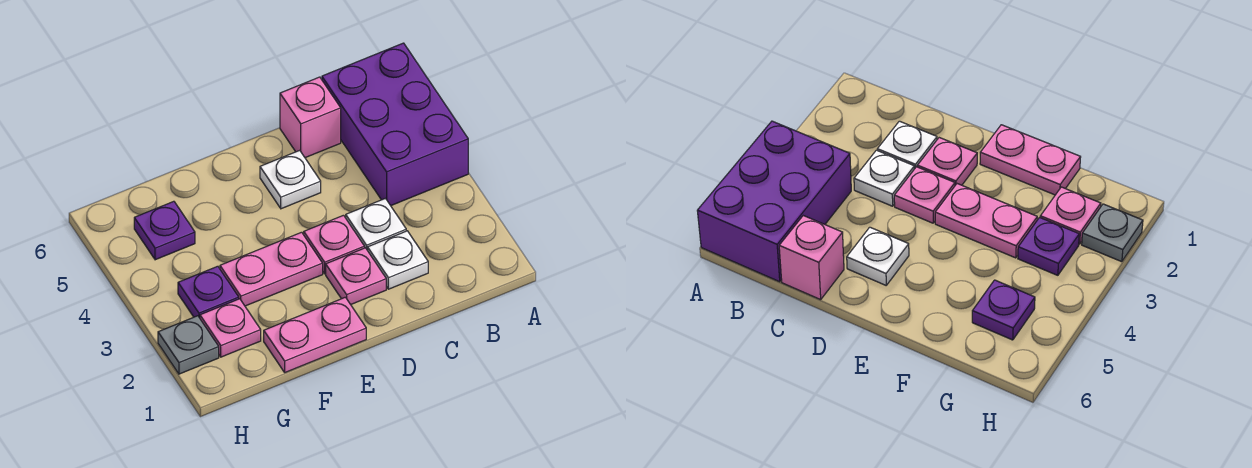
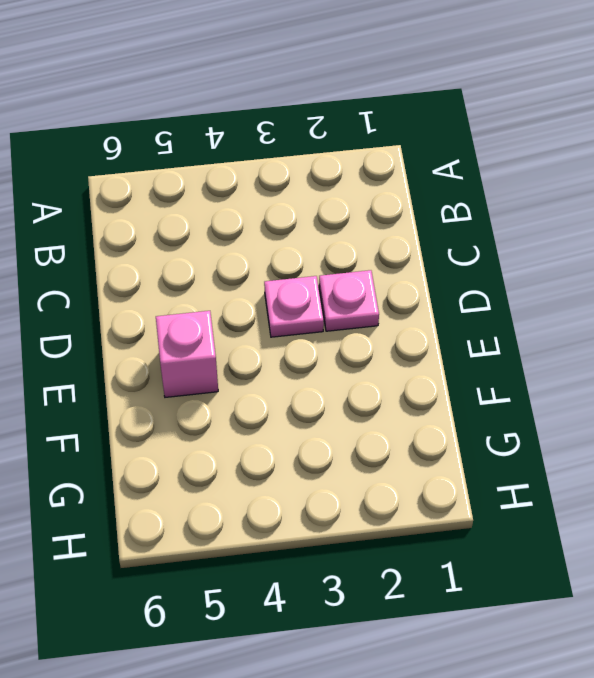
pink brick E5 level 1 -> pink brick C6 level 1
none -> purple brick A4:B6 level 1
none -> white plate C2 level 1
none -> white plate C3 level 1

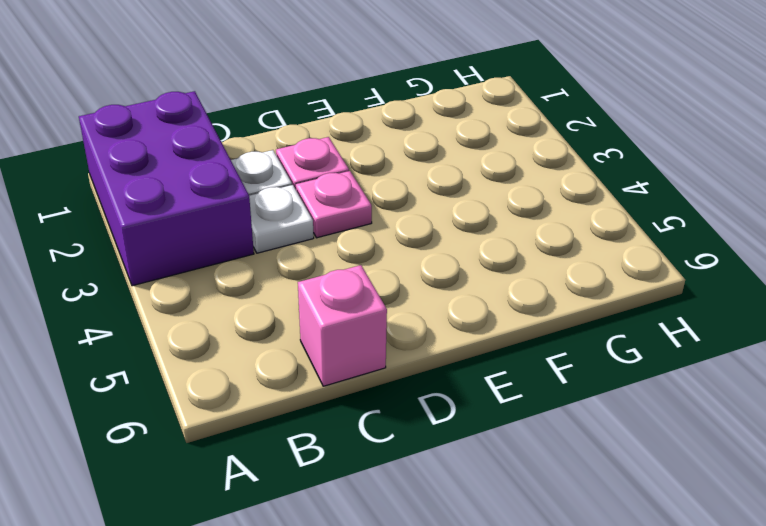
purple brick A1:B3 level 1 -> purple brick A4:B6 level 1
none -> white plate D5 level 1
none -> pink plate E1:F1 level 1
none -> pink plate E3:F3 level 1

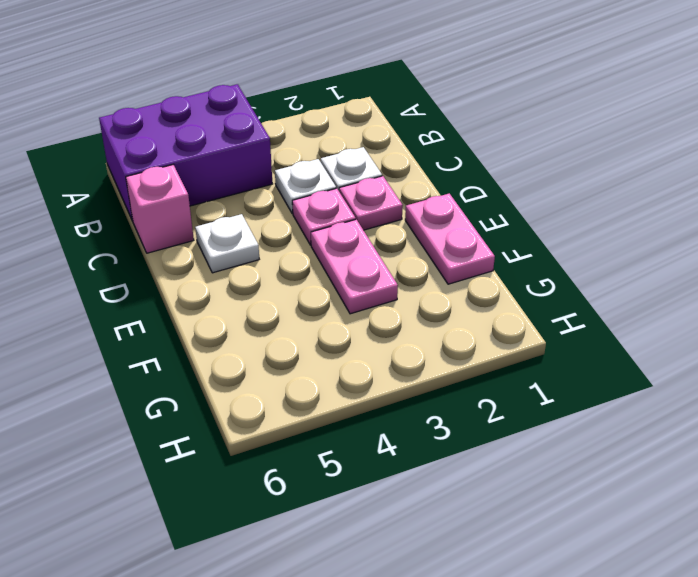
none -> pink plate G2 level 1
none -> purple plate G3 level 1
none -> purple plate G5 level 1

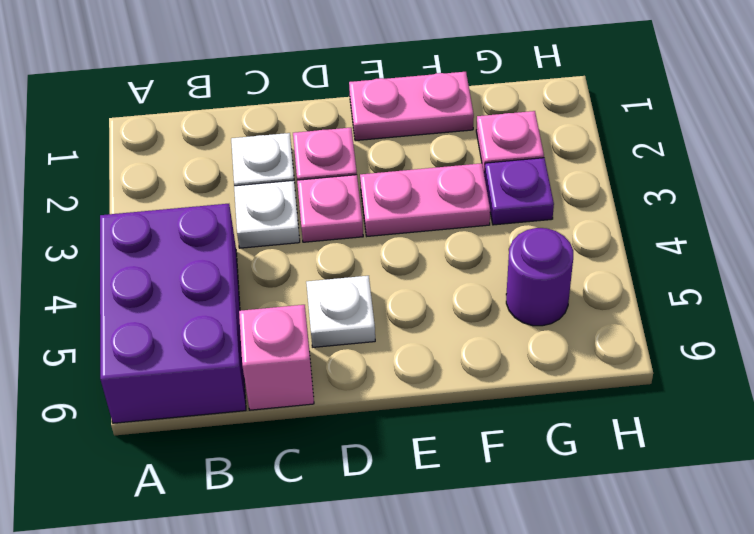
purple round brick G5 level 1 -> purple plate G5 level 1
none -> grey plate H2 level 1

